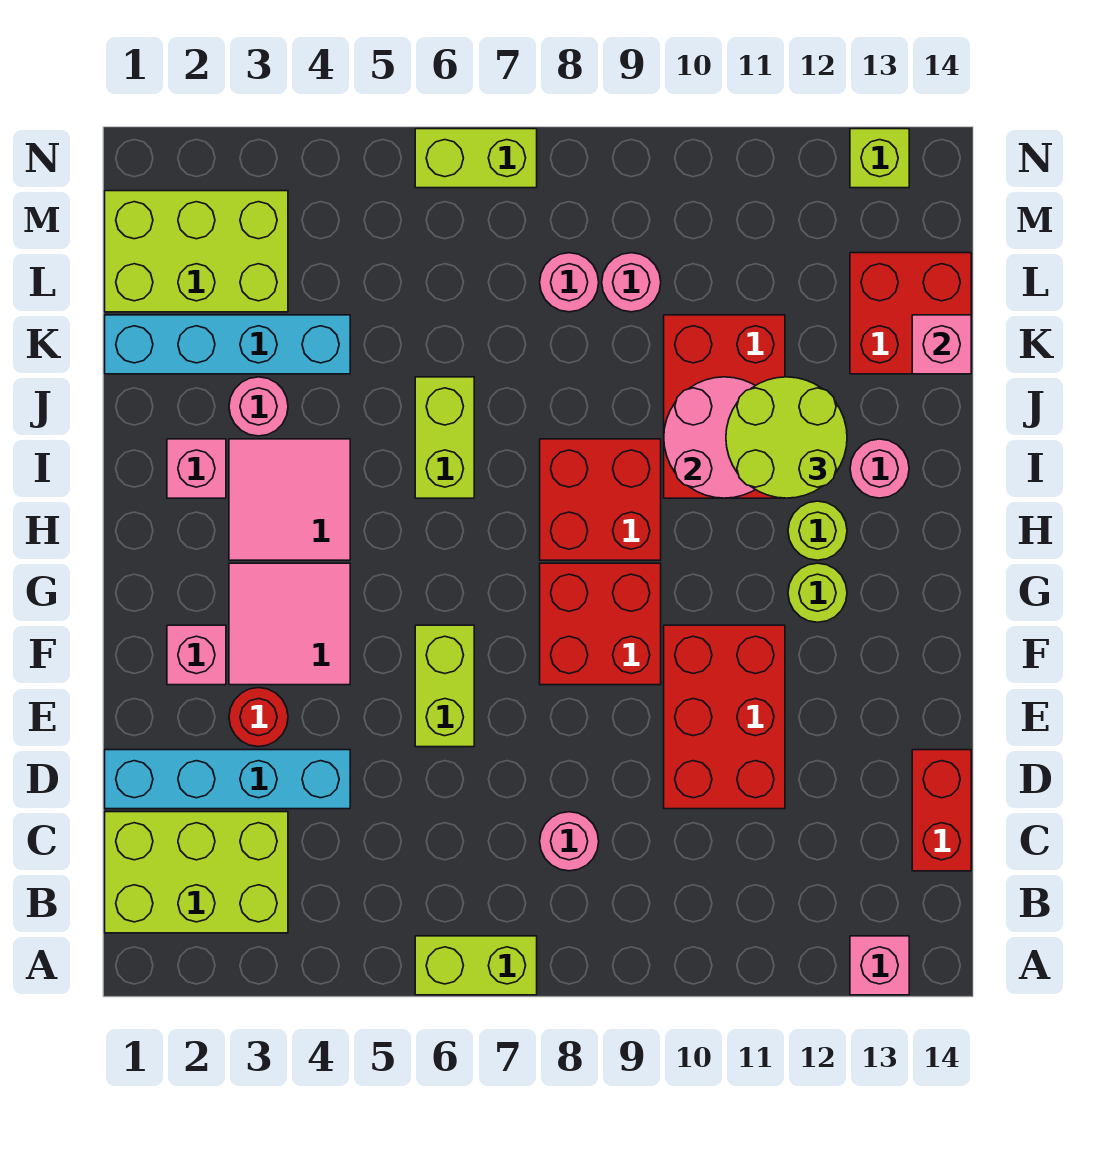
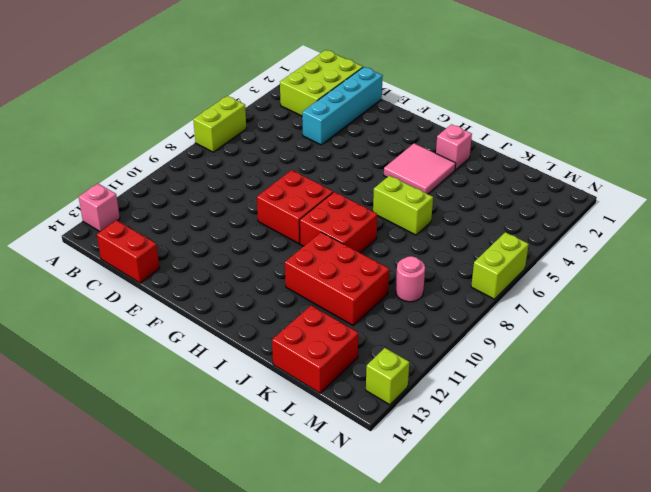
none -> pink round brick C8 level 1
none -> red brick D10:F11 level 1
none -> red round brick E3 level 1
none -> lime brick E6:F6 level 1

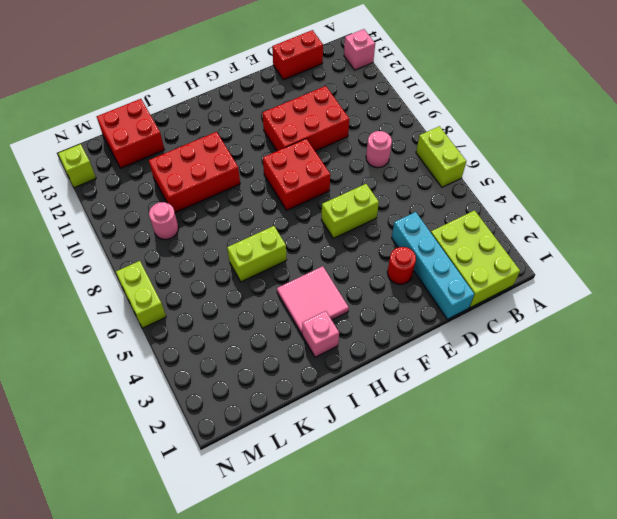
none -> pink brick F2 level 1
none -> pink tile F3:G4 level 1
none -> lime round brick G12 level 1
none -> red brick H8:I9 level 1

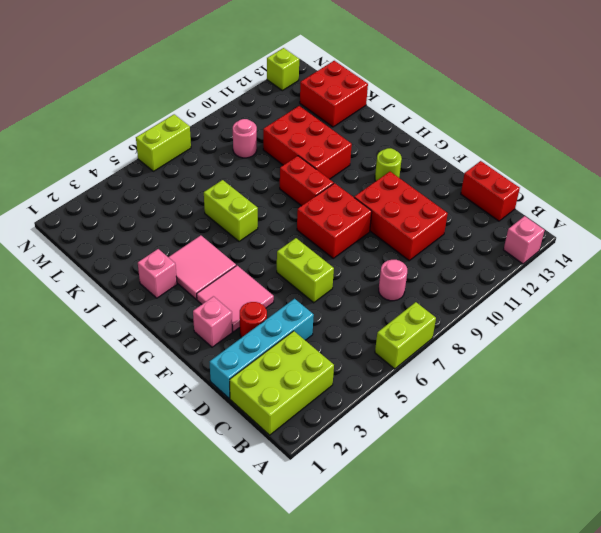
red brick H9:I9 level 1 -> red brick H8:I9 level 1
none -> lime round brick H12 level 1
none -> pink round brick I13 level 1
none -> pink round brick J3 level 1
none -> cyan brick K1:K4 level 1

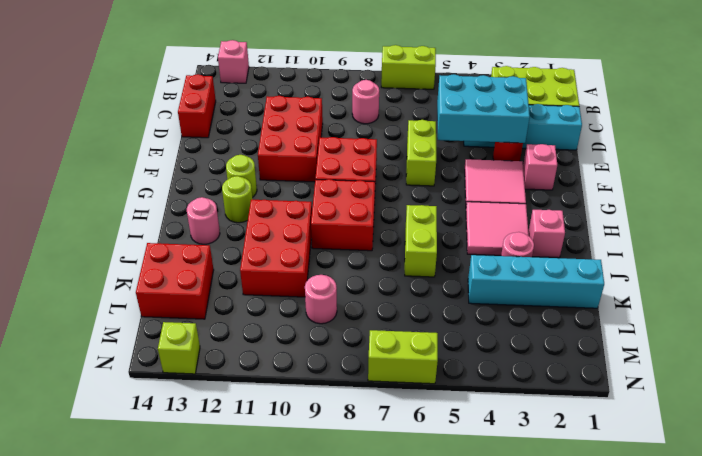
cyan brick D3:E5 level 2 -> none
none -> lime brick L1:M3 level 1
none -> pink round brick L8 level 1
none -> pink round brick I10:J11 level 2
none -> pink brick K14 level 2

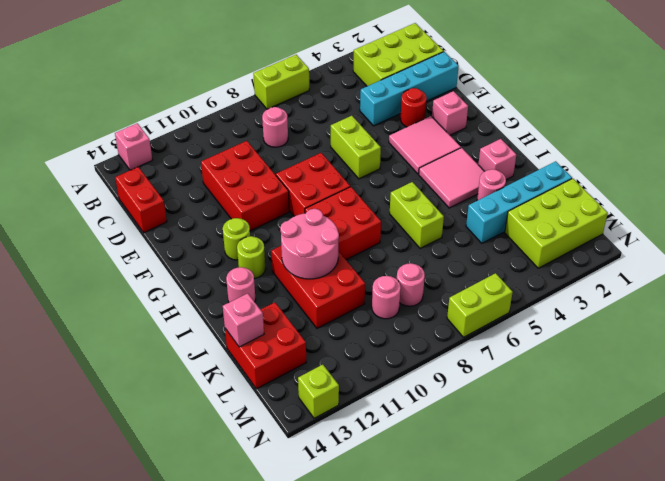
none -> lime round brick I11:J12 level 3

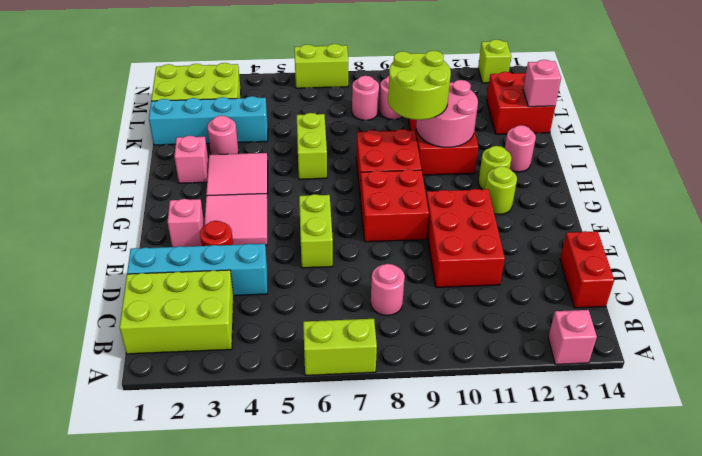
lime round brick I9:J10 level 3 -> lime round brick I11:J12 level 3

